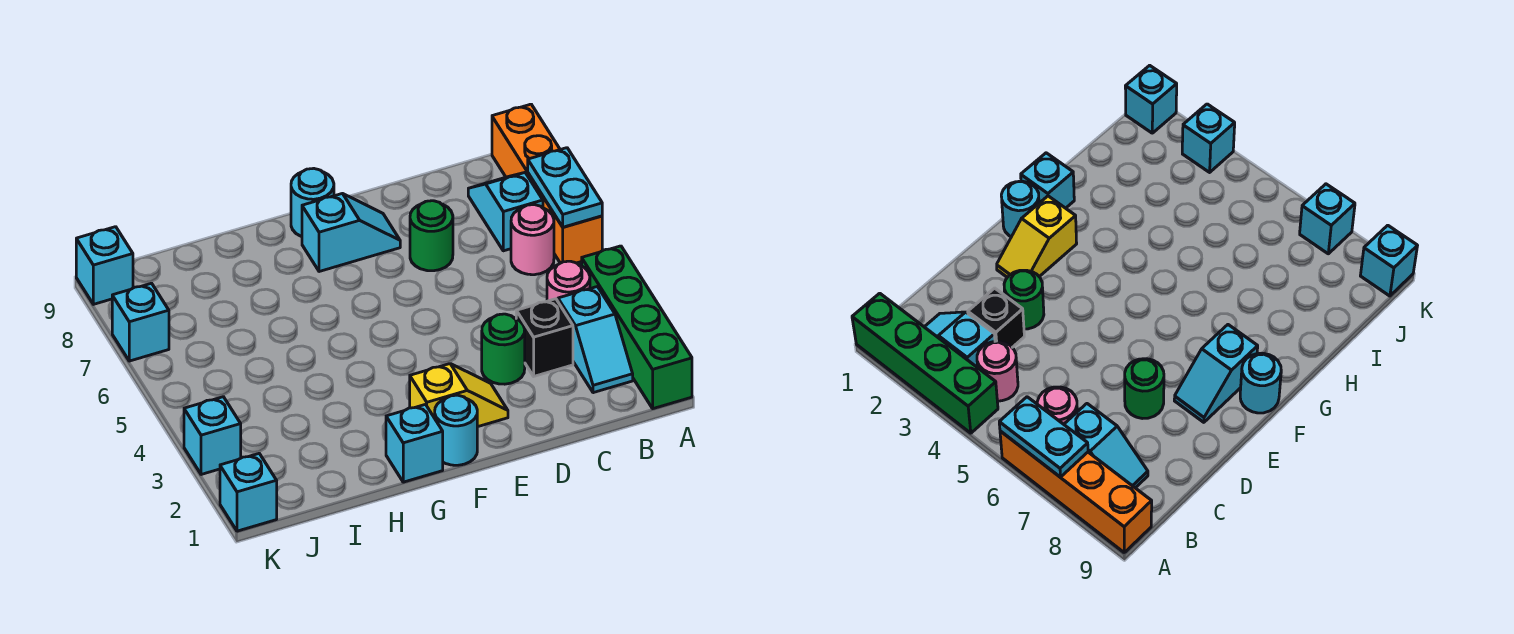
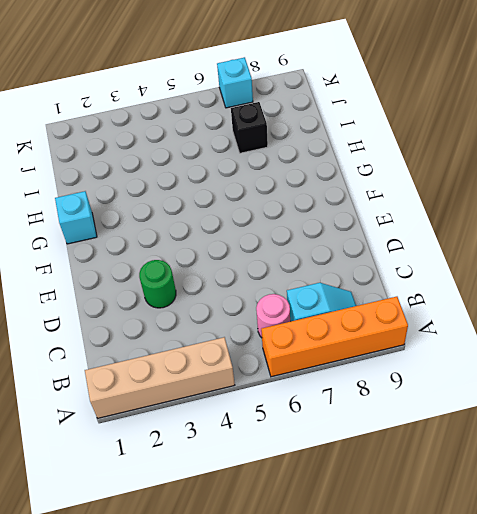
tan brick A1:A4 level 1 -> green brick A1:A4 level 1
black brick I7 level 1 -> black brick C3 level 1
none -> cyan slope B2:B3 level 1 top 3
none -> pink round brick B4 level 1
none -> green round brick D7 level 1

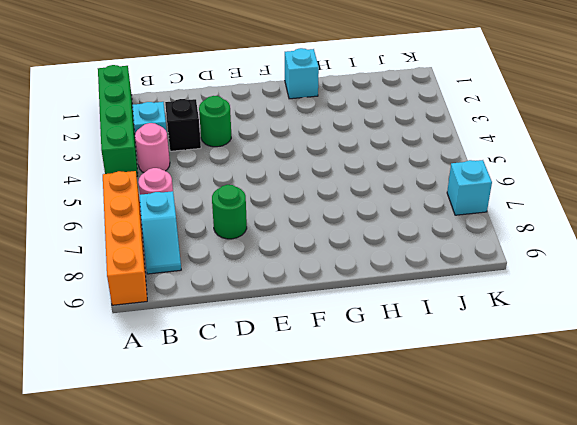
none -> yellow slope E2:F2 level 1 top F
none -> cyan slope E8:F8 level 1 top F
none -> cyan round brick F1 level 1

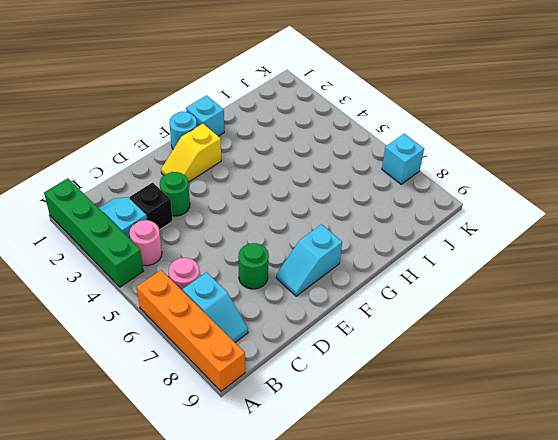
none -> cyan round brick F9 level 1
none -> cyan brick K1 level 1
none -> cyan brick K3 level 1

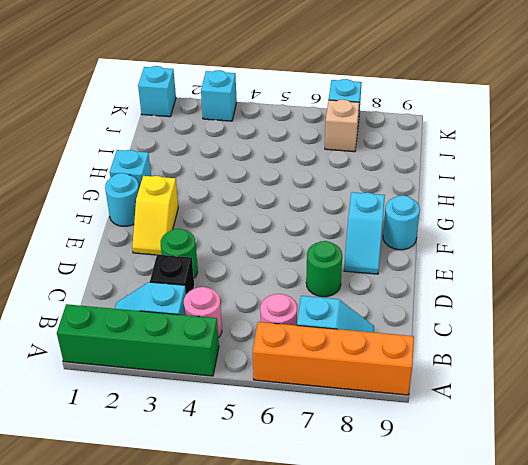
tan brick J7 level 1 -> none
none -> cyan brick K9 level 1
none -> cyan plate A6:A7 level 2

